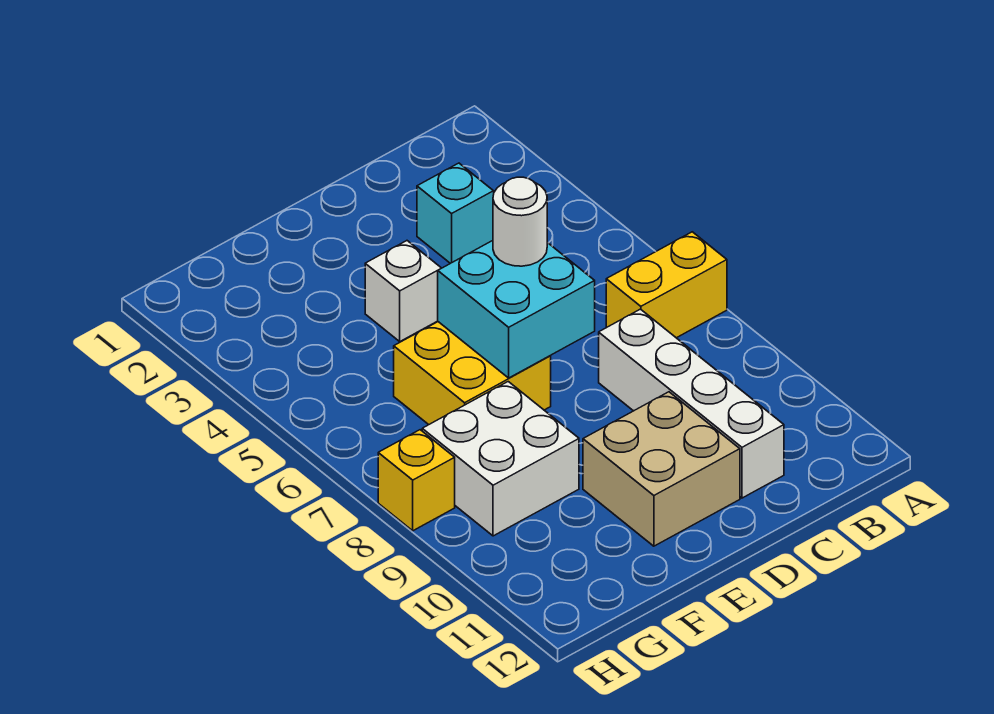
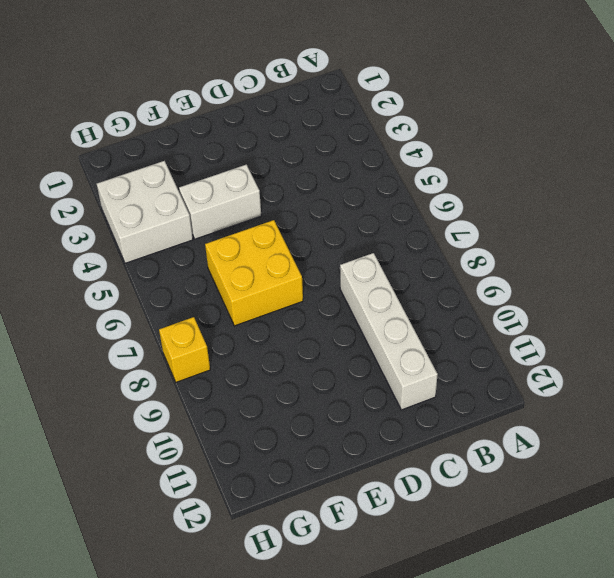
white brick E4:F4 level 1 -> white brick E4 level 1
white brick G3:H4 level 1 -> white brick F8:G9 level 1
none -> yellow brick A7:B7 level 1
none -> cyan brick C3 level 1

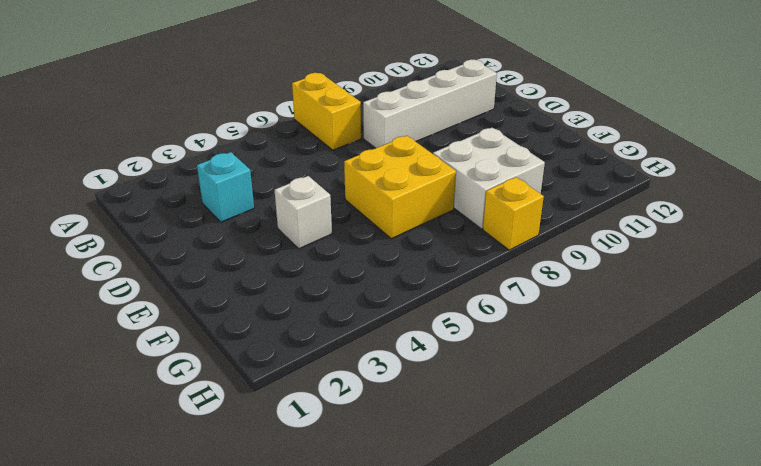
none -> tan brick D10:E11 level 1
none -> cyan brick D6:E7 level 2

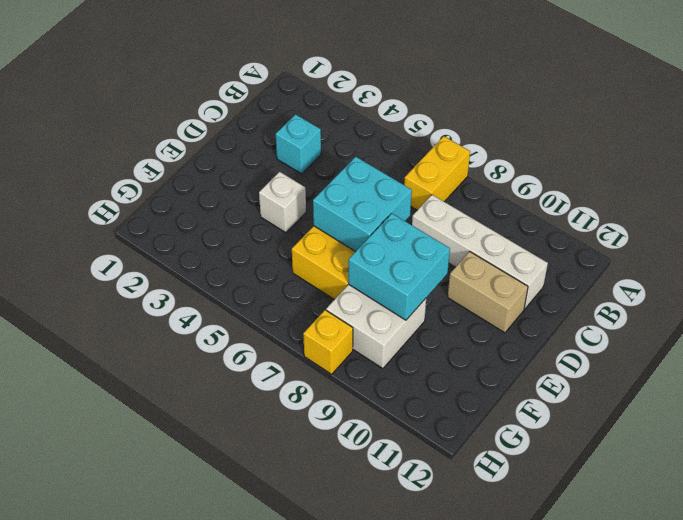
tan brick D10:D11 level 1 -> tan brick D10:E11 level 1
cyan brick E8:F9 level 2 -> none
none -> white round brick D6 level 3

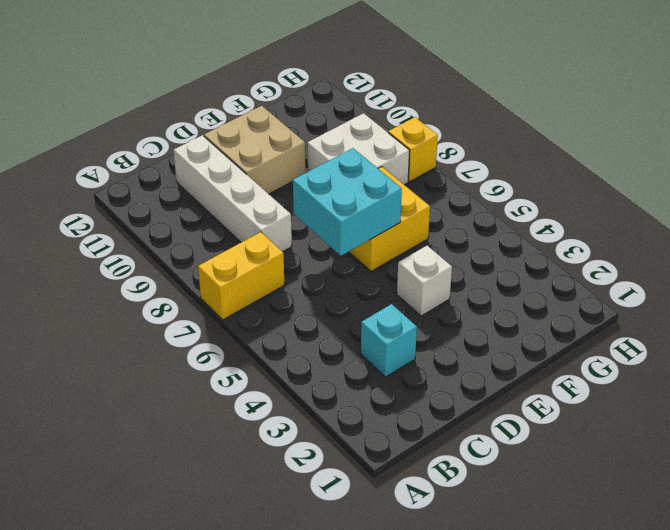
none -> white round brick D6 level 3

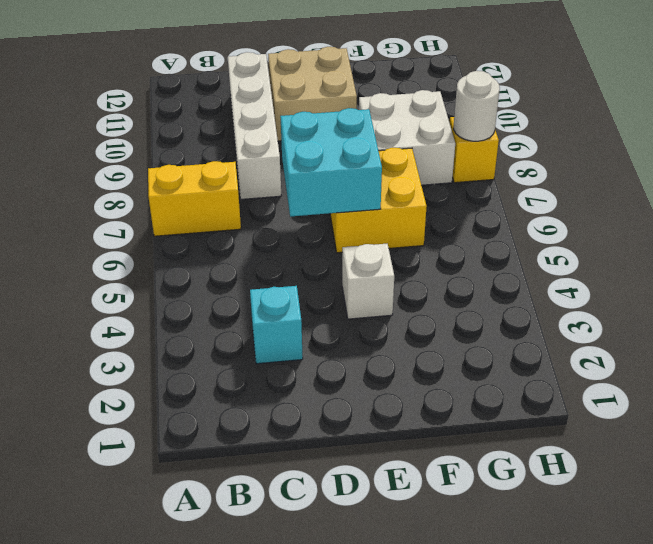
white round brick H8 level 2 -> white round brick D6 level 3

